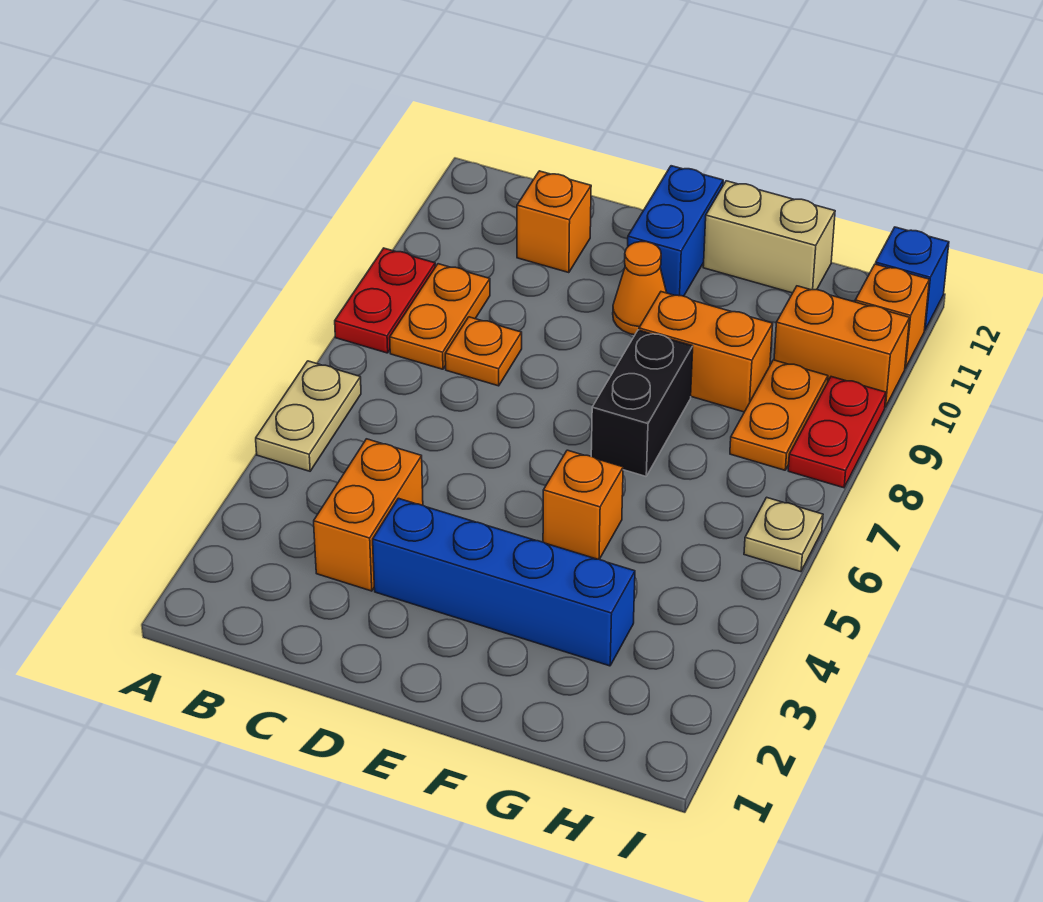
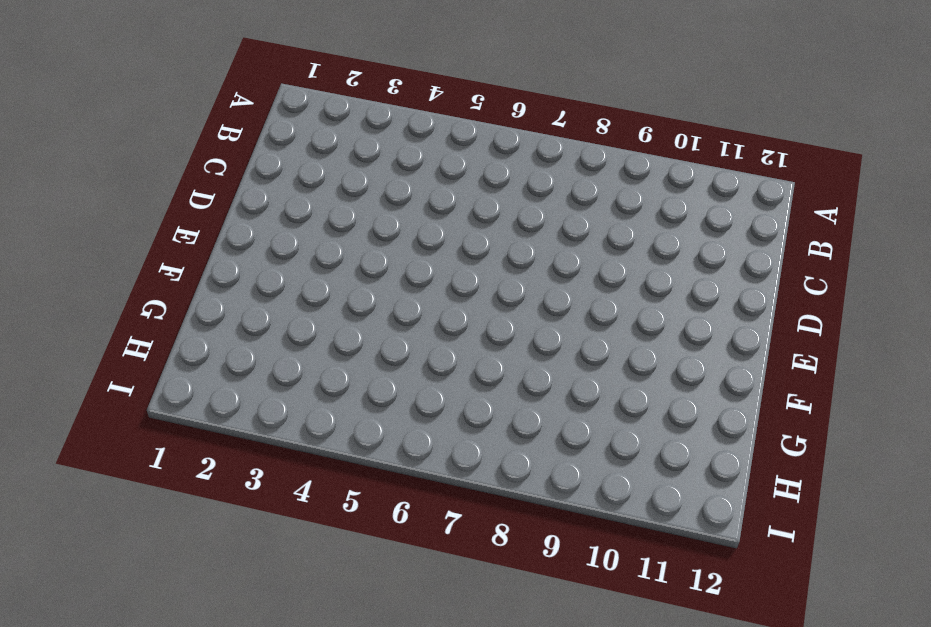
none -> tan plate A5:A6 level 1
none -> red plate A8:A9 level 1
none -> orange plate B8:B9 level 1

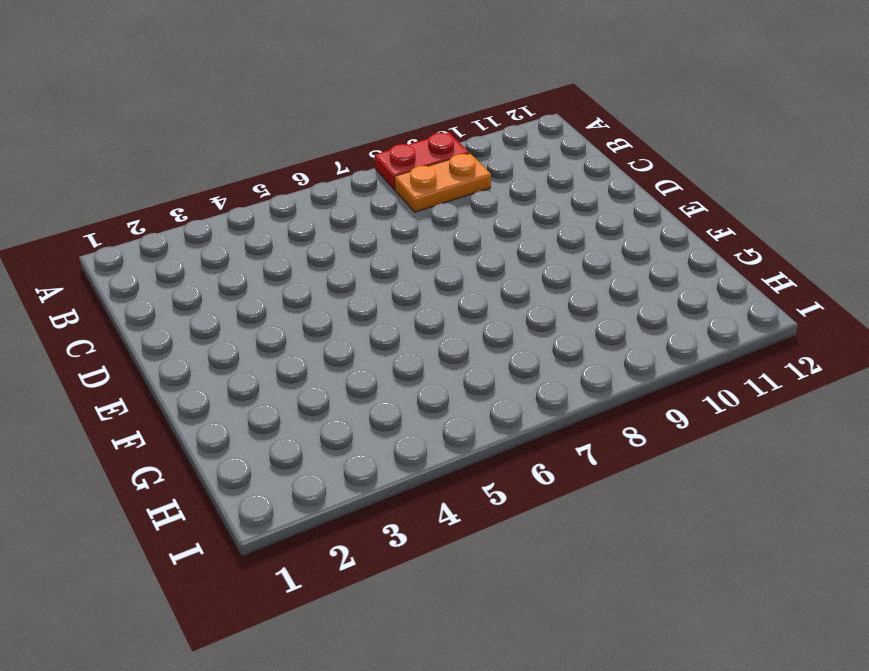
none -> tan plate A5:A6 level 1
none -> orange brick C3:C4 level 1
none -> orange plate C8 level 1

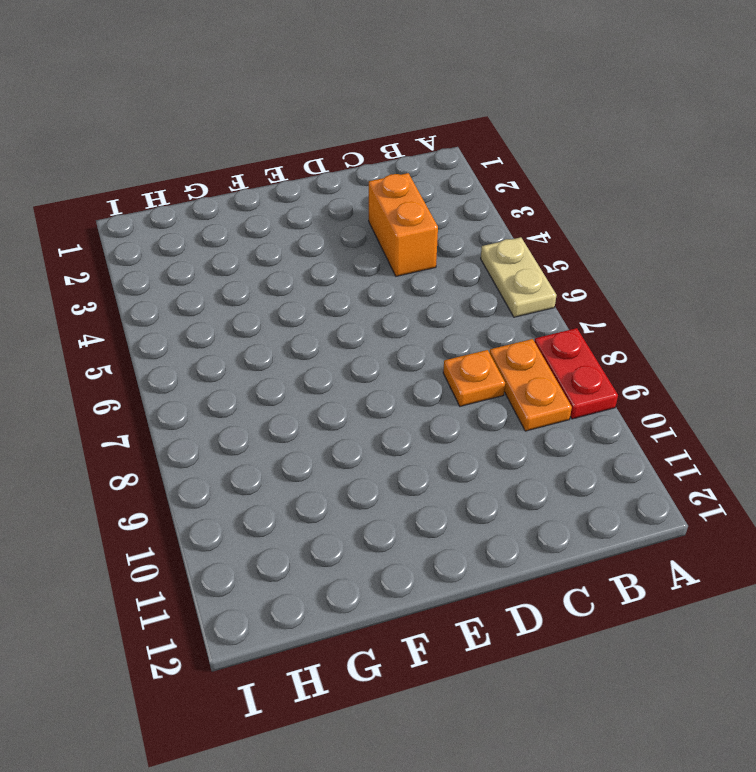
none -> orange brick C11 level 1
none -> blue brick D3:G3 level 1
none -> orange cone E10 level 1

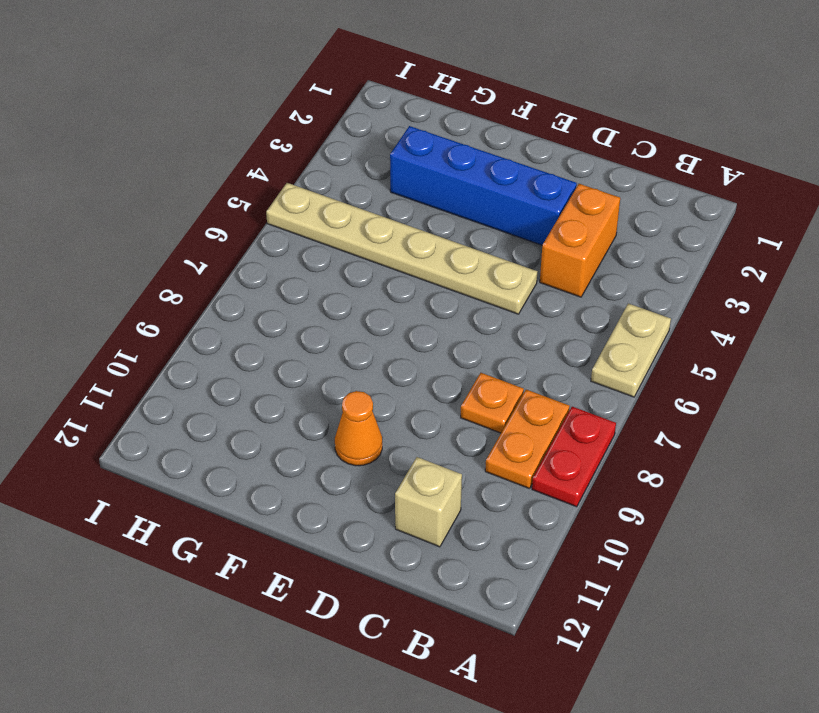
tan brick C11 level 1 -> orange brick C11 level 1
tan plate D5:I5 level 1 -> orange brick F5 level 1
none -> blue brick E11:E12 level 1
none -> black brick F7:F8 level 1
none -> orange brick F9:G9 level 1

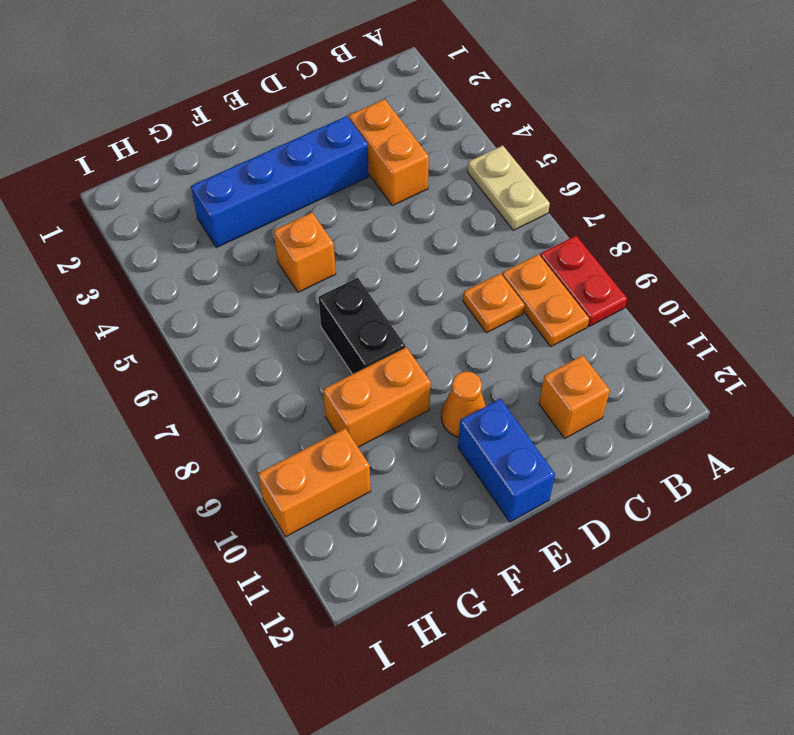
none -> tan brick F12:G12 level 1
none -> orange plate H8:H9 level 1
none -> tan plate I6 level 1

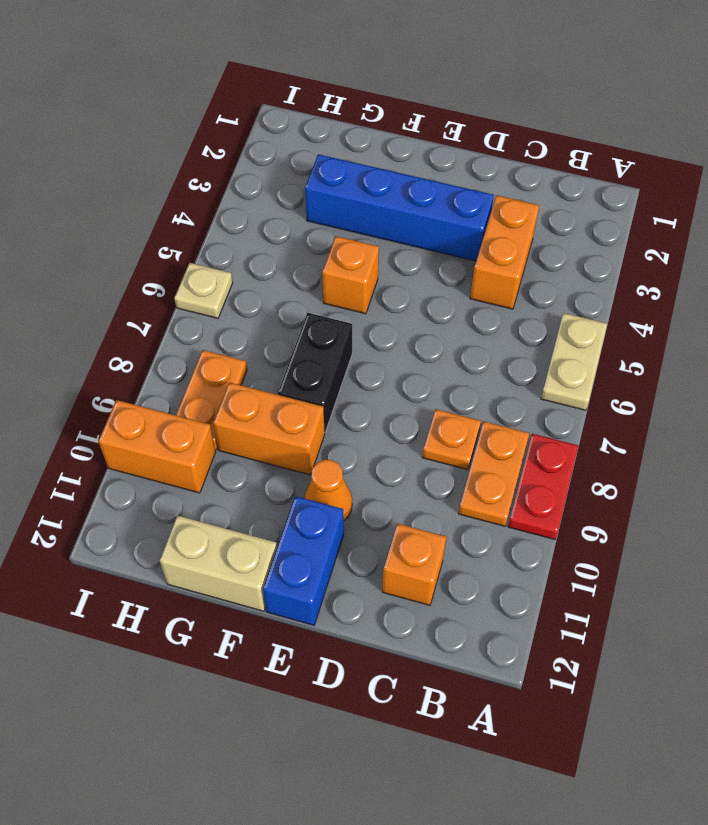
none -> red plate I8:I9 level 1
none -> orange brick I11 level 1
none -> blue brick I12 level 1

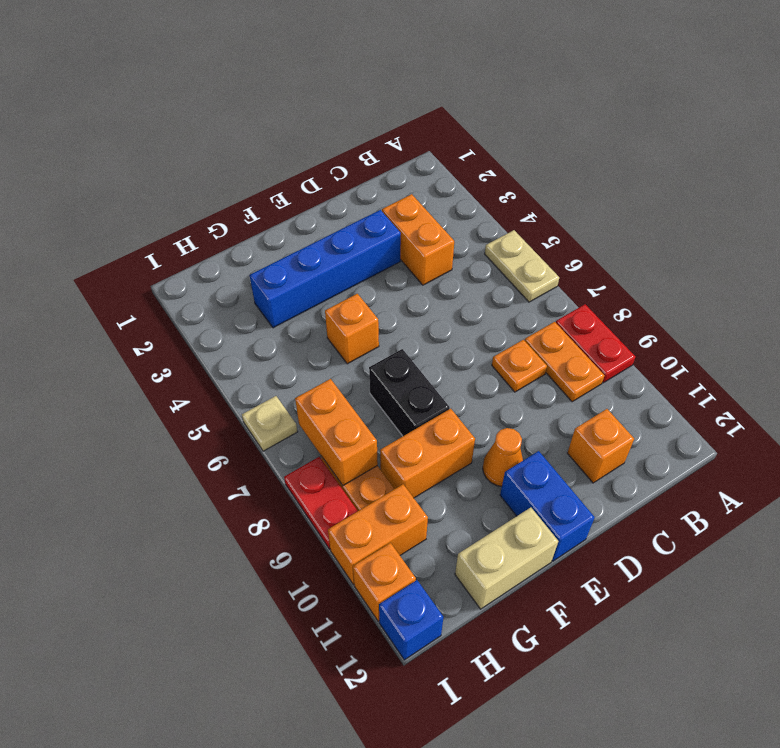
orange brick H7:H8 level 2 -> none

